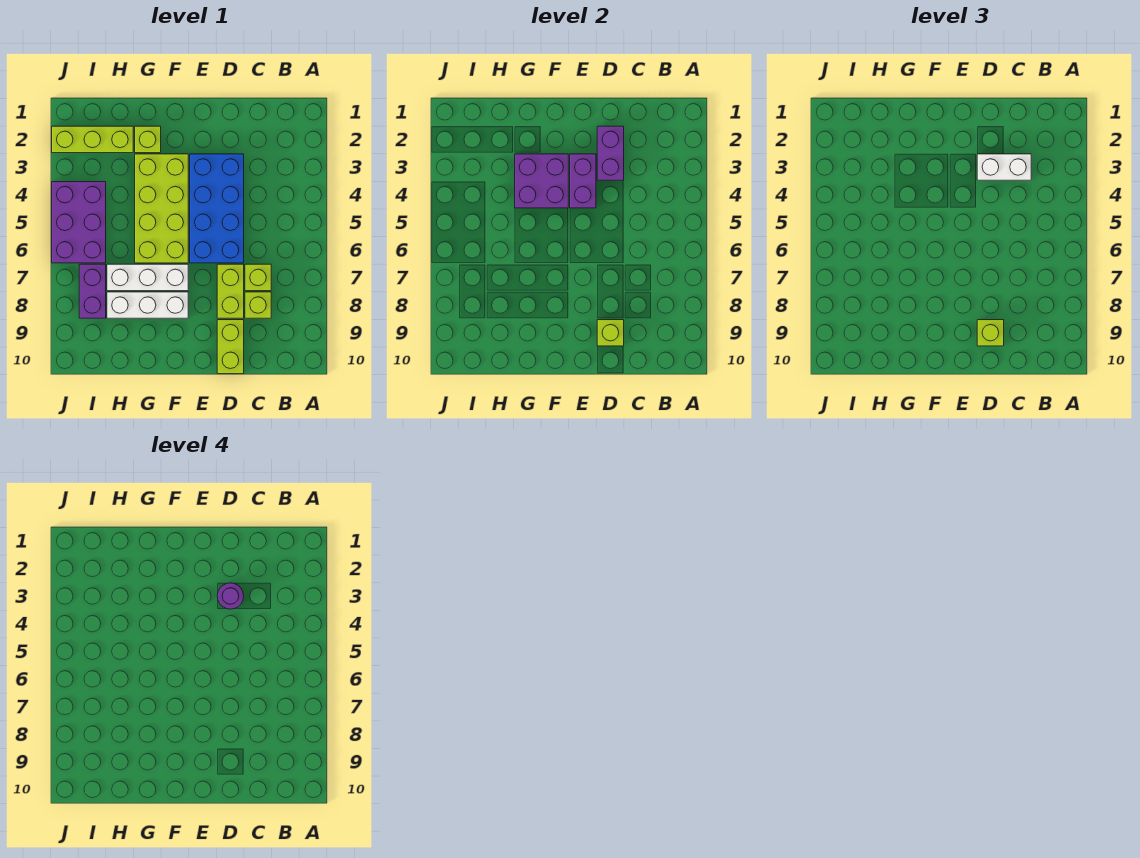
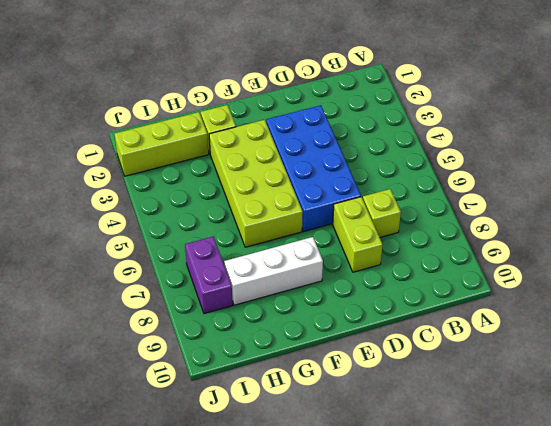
none -> lime brick C8 level 1
none -> lime brick D9:D10 level 1
none -> white brick F7:H7 level 1

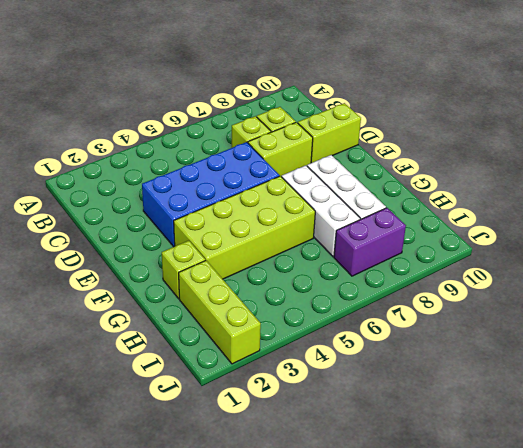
none -> purple brick I4:J6 level 1
none -> purple brick D2:D3 level 2
none -> lime brick D9 level 2

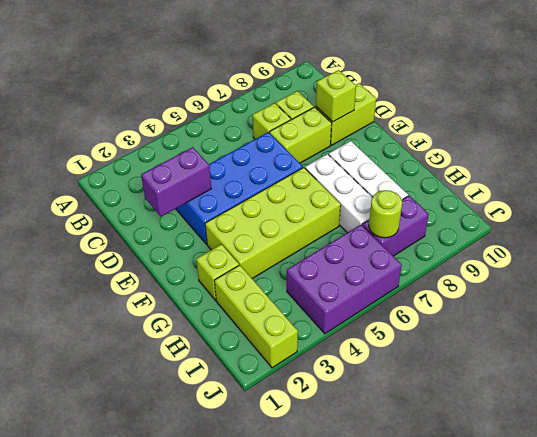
lime round brick I7 level 2 -> none
none -> purple brick E3:E4 level 2
none -> purple brick F3:G4 level 2
none -> white brick C3:D3 level 3

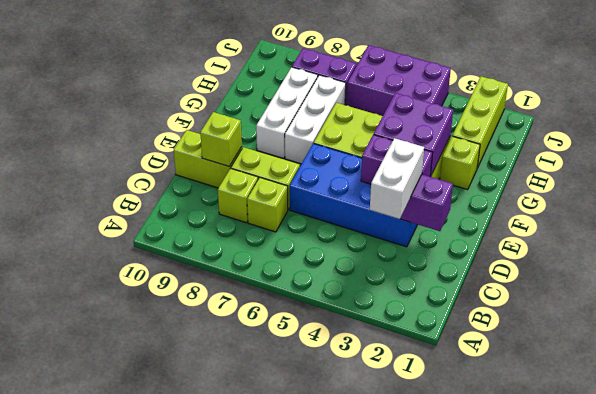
none -> lime brick D9 level 3
none -> purple round brick D3 level 4

